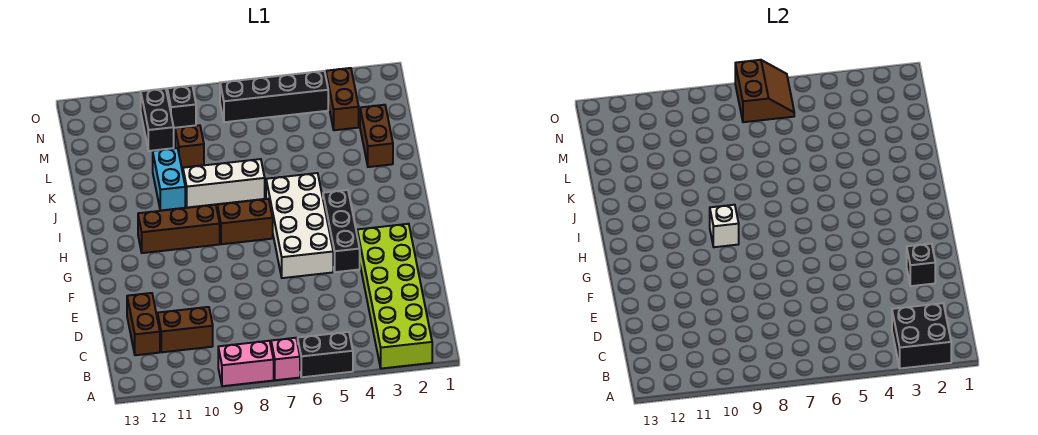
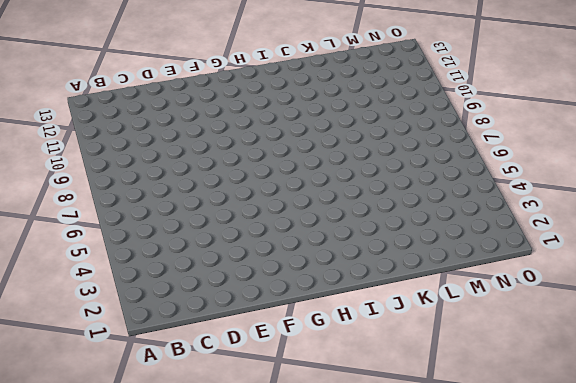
none -> lime brick A2:F3 level 1
none -> black brick A5:A6 level 1
none -> pink brick A7 level 1

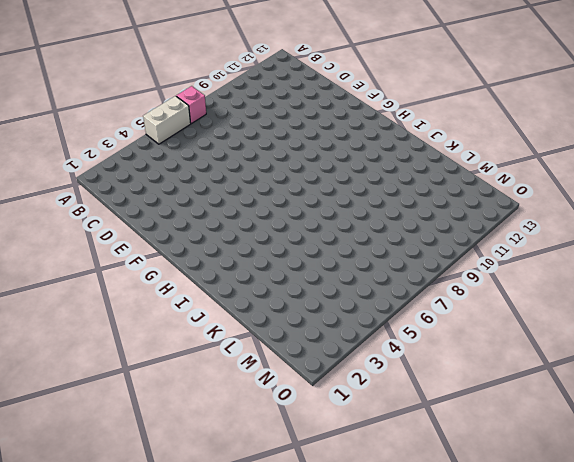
white brick A5:A6 level 1 -> black brick A5:A6 level 1
none -> lime brick A2:F3 level 1
none -> pink brick A8:A9 level 1
none -> brown brick C10:C11 level 1

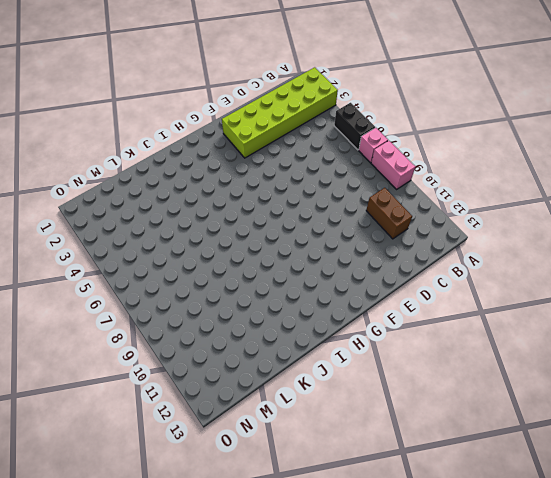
none -> brown brick C12:D12 level 1
none -> black brick F4:H4 level 1
none -> white brick F5:I6 level 1

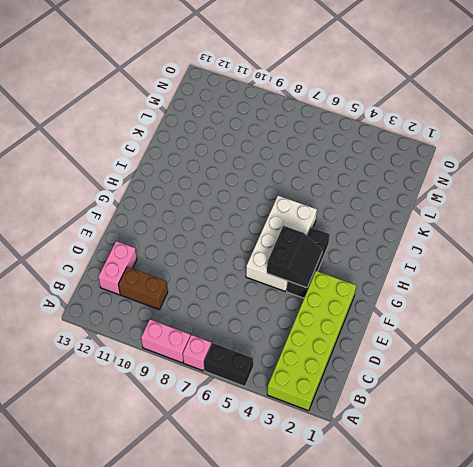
pink brick C12:D12 level 1 -> brown brick C12:D12 level 1
black slope F4:G5 level 2 top 5 -> none
none -> brown brick H7:H8 level 1
none -> brown brick H9:H11 level 1
none -> white brick J7:J9 level 1

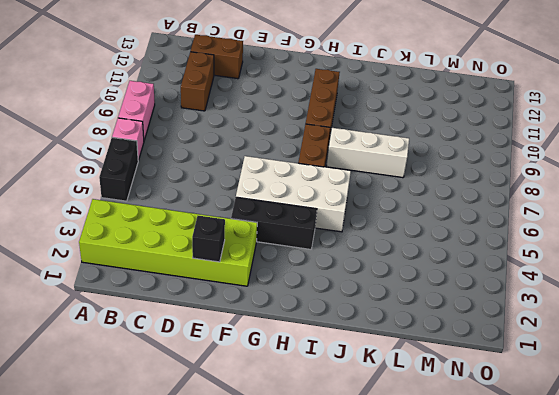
white brick I8:K8 level 1 -> white brick J7:J9 level 1
none -> cyan brick J10:K10 level 1
none -> brown brick K2:L2 level 1
none -> brown brick L9 level 1

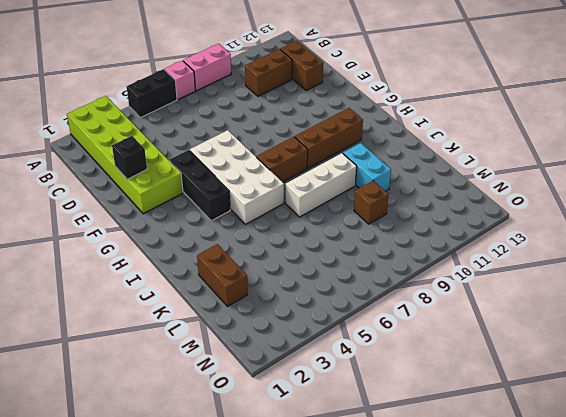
none -> brown brick M3:N3 level 1
none -> black brick M10:N10 level 1
none -> black brick N4:N7 level 1

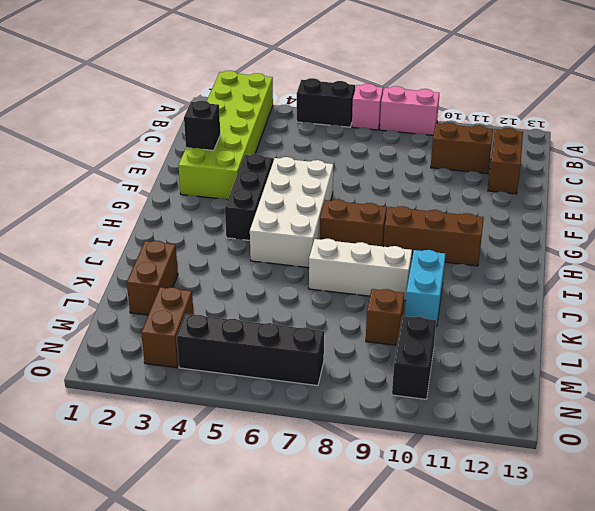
none -> black brick N9 level 1
none -> black brick A2:B3 level 2
none -> white brick H9 level 2

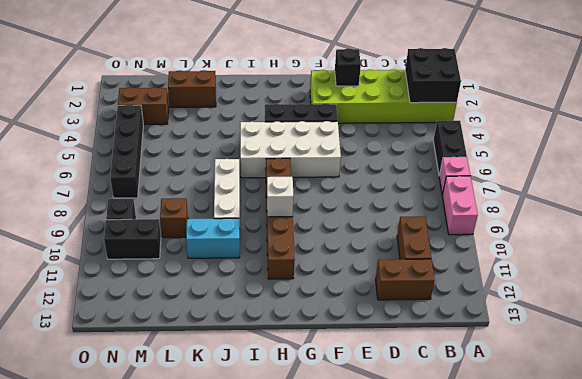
none -> brown slope N6:O7 level 2 top 7

